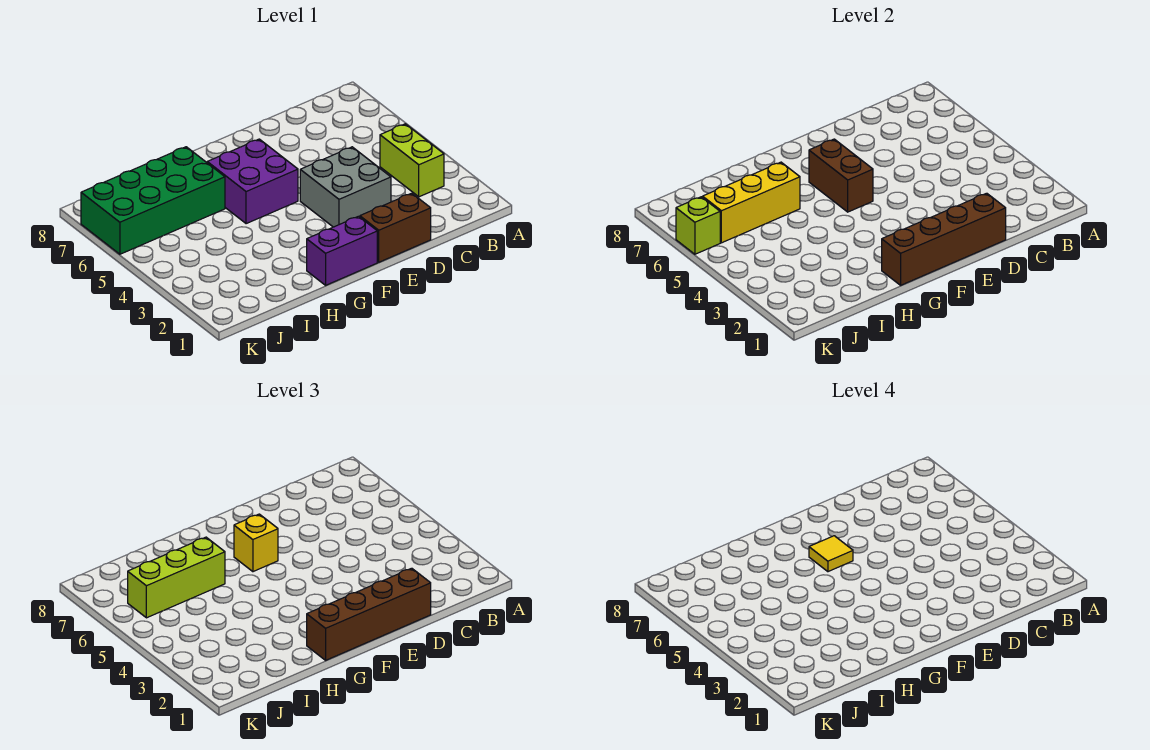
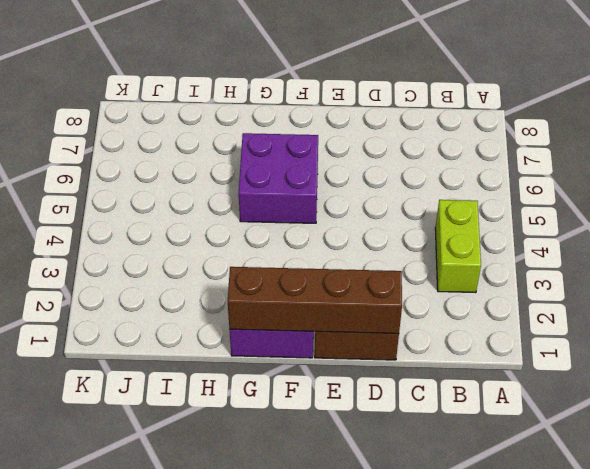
none -> grey brick D3:E4 level 1
none -> green brick H6:K7 level 1
none -> brown brick F5:F6 level 2

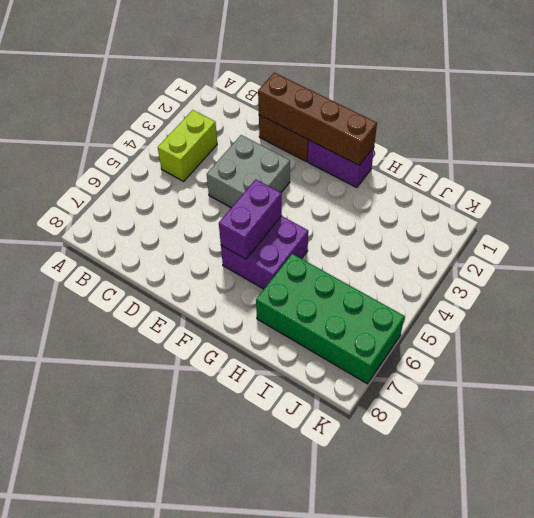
purple brick F5:F6 level 2 -> brown brick F5:F6 level 2
none -> yellow brick H6:J6 level 2
none -> lime brick K6 level 2
none -> brown brick D1:G1 level 3

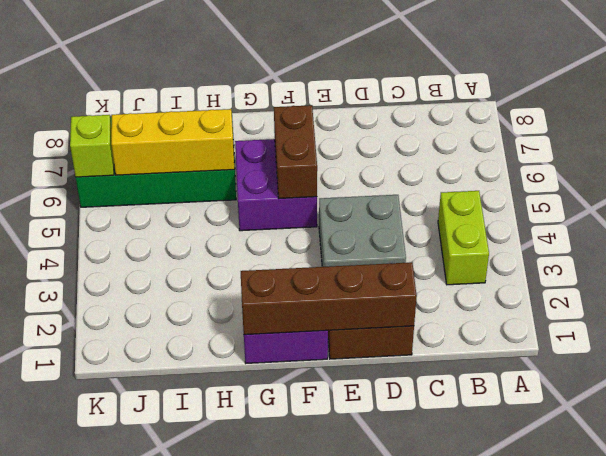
none -> brown brick D1:G1 level 3
none -> yellow brick F6 level 3
none -> lime brick H6:J6 level 3

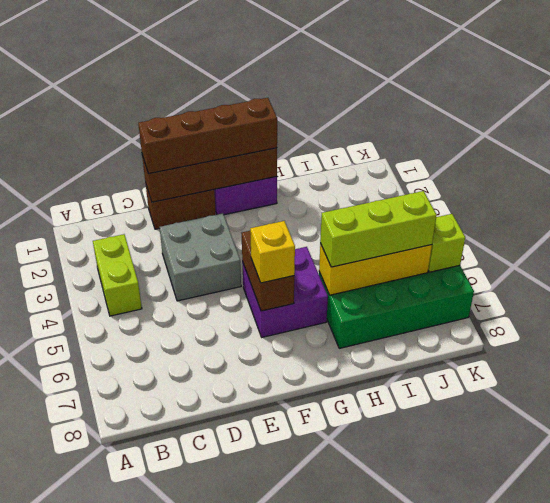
none -> yellow tile F6 level 4

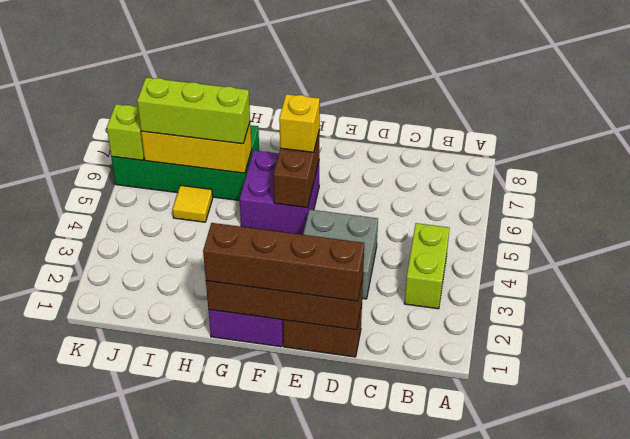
yellow tile I5 level 1 -> yellow tile F6 level 4

